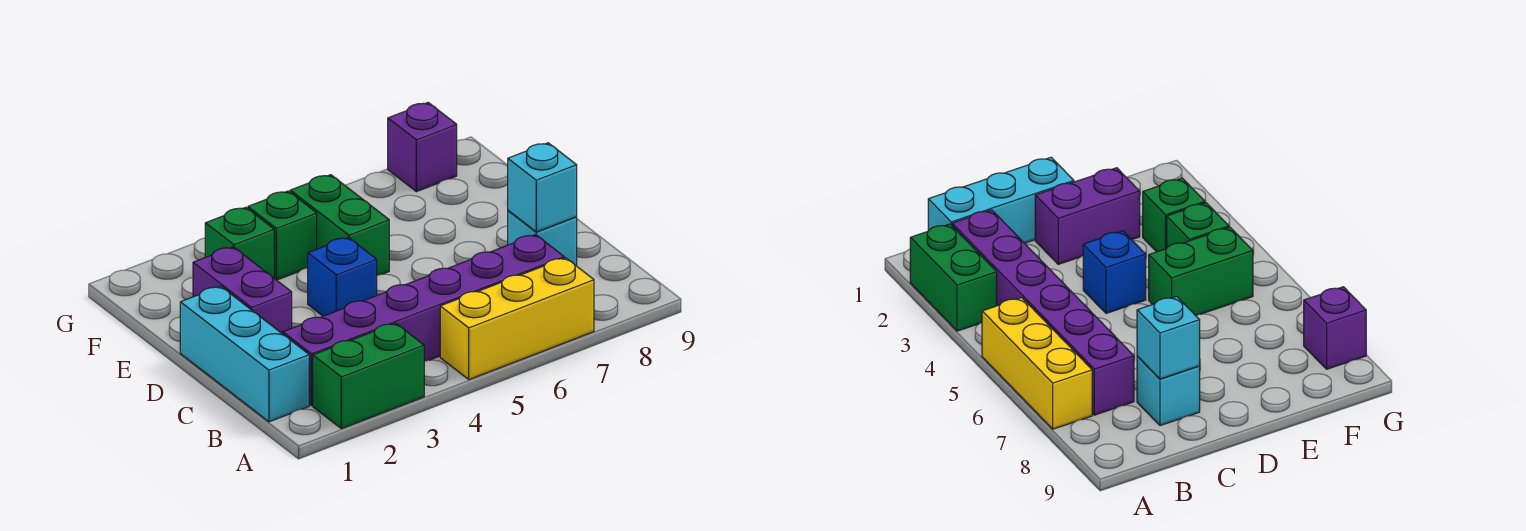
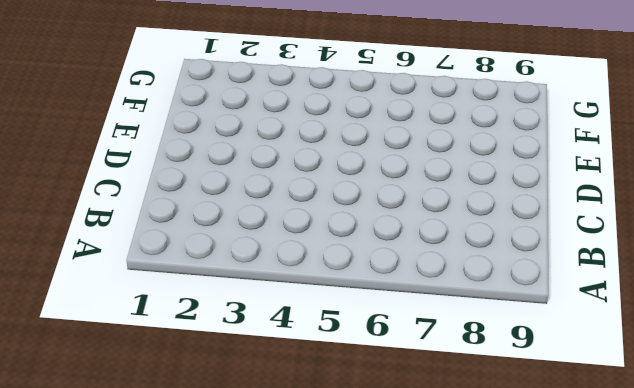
none -> green brick A2:A3 level 1
none -> yellow brick A5:A7 level 1
none -> cyan brick B1:D1 level 1

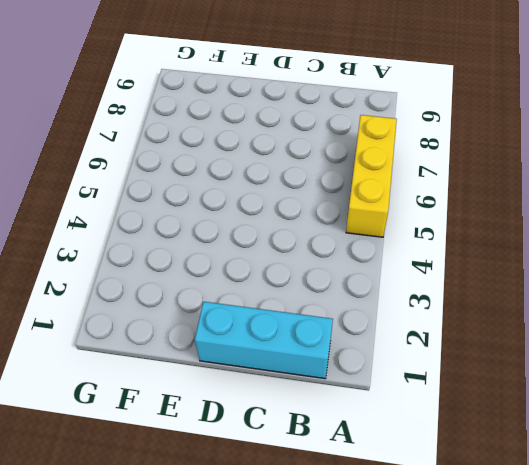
none -> green brick A2:A3 level 1
none -> purple brick B2:B7 level 1
none -> cyan brick C8 level 1

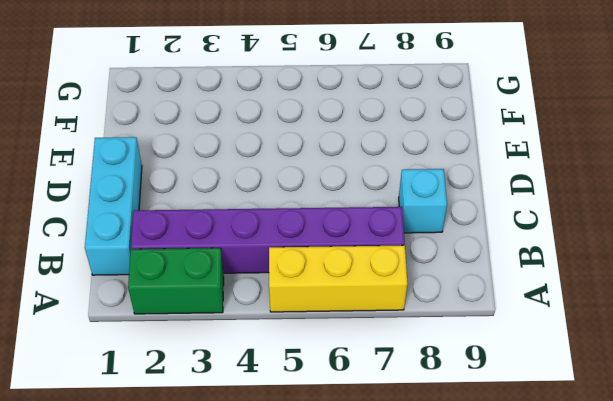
none -> purple brick D2:E2 level 1
none -> blue brick D4 level 1
none -> green brick E5:F5 level 1

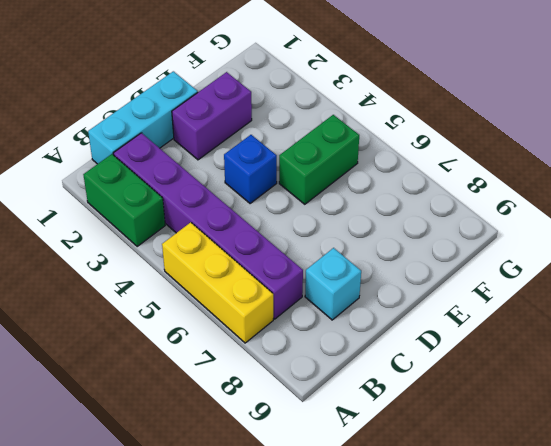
none -> green brick F3 level 1
none -> green brick F4 level 1
none -> purple brick G8 level 1

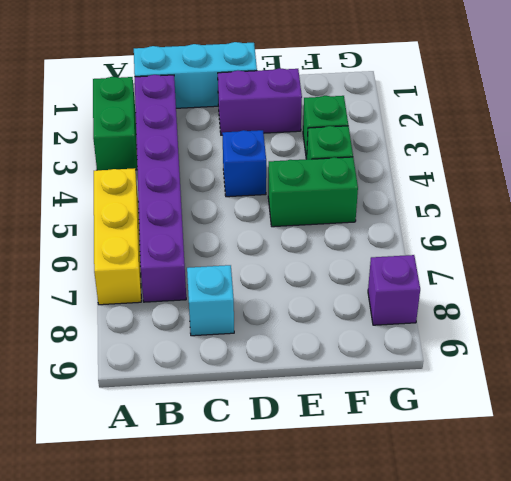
none -> cyan brick C8 level 2

